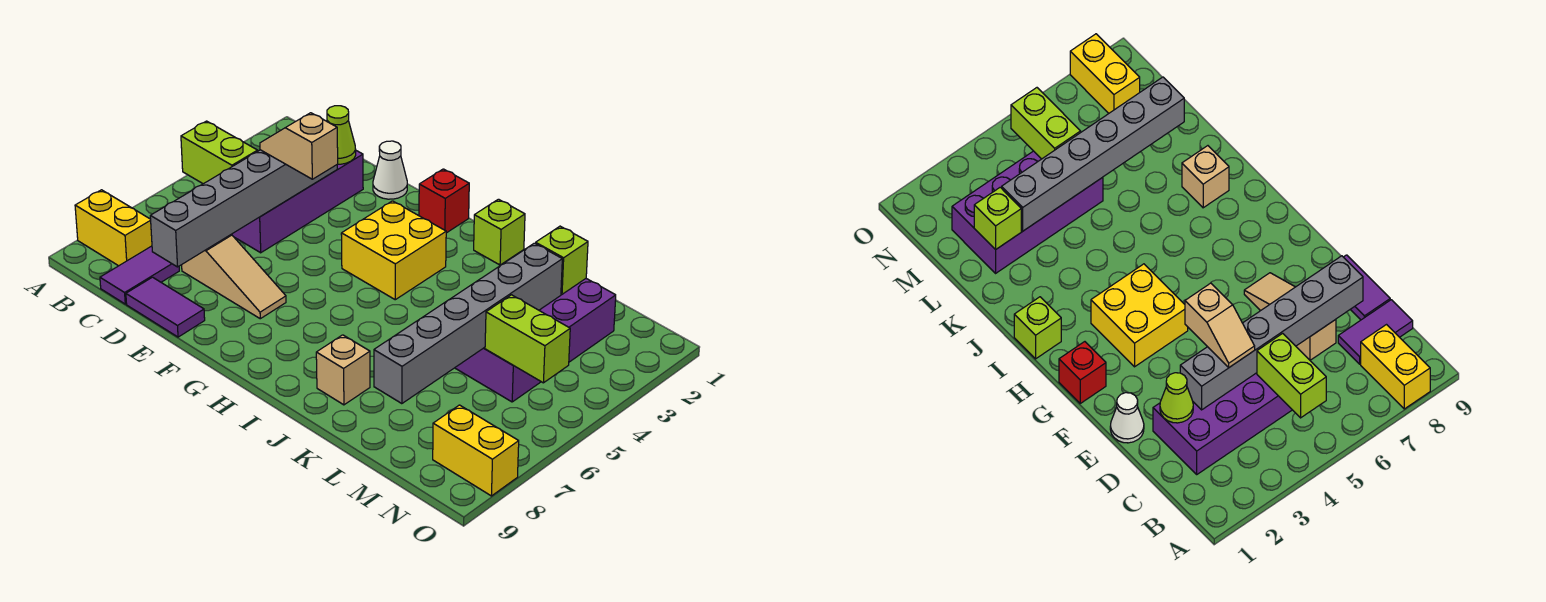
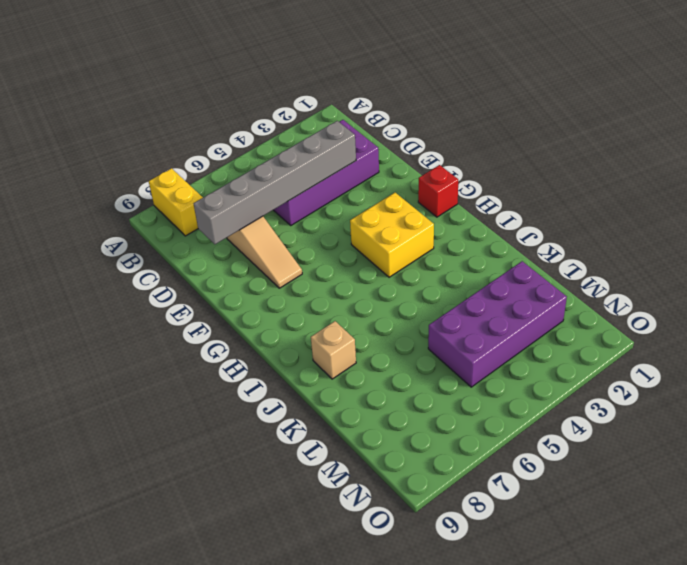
none -> purple tile C8:C9 level 1
none -> purple tile D9:E9 level 1
none -> white cone E1 level 1

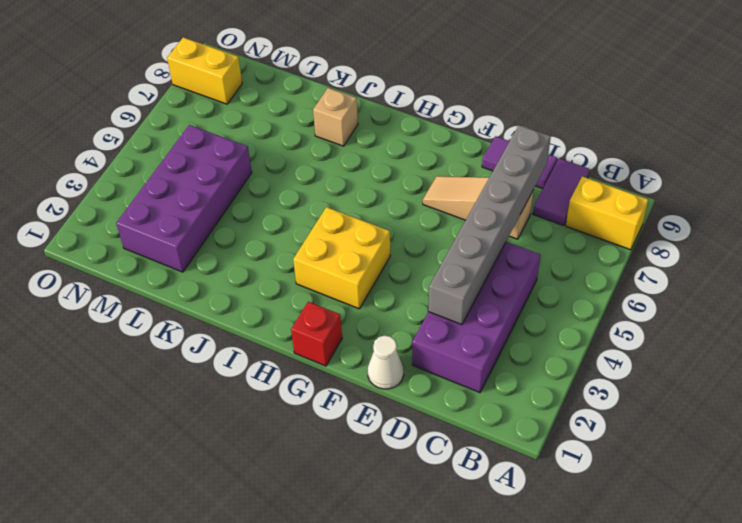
none -> lime brick I1 level 1
none -> lime brick B5:C5 level 2
none -> lime cone D2 level 2

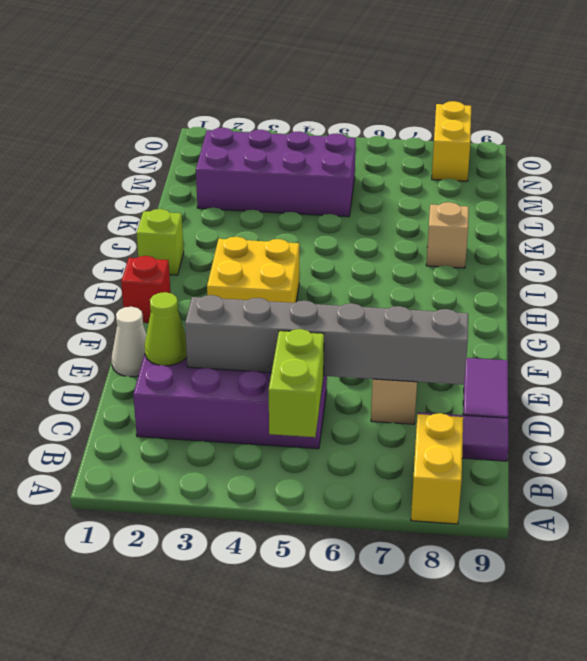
none -> lime brick L2 level 2
none -> grey brick L3:L8 level 2
none -> lime brick M5:N5 level 2

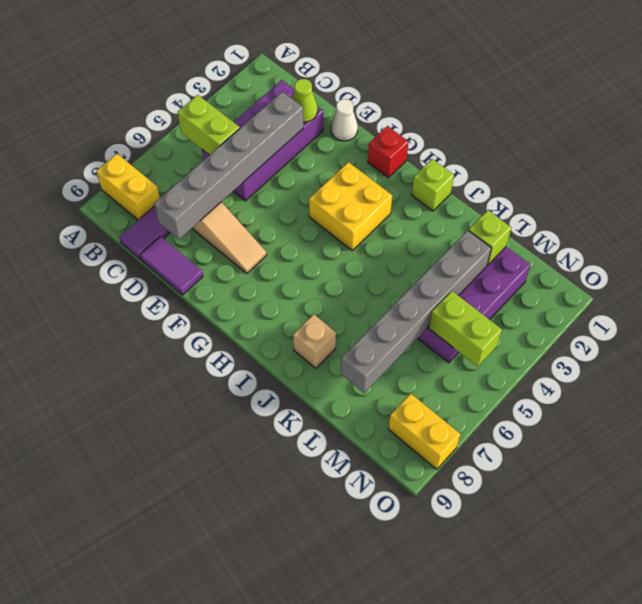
none -> tan slope D4:E4 level 3 top E

